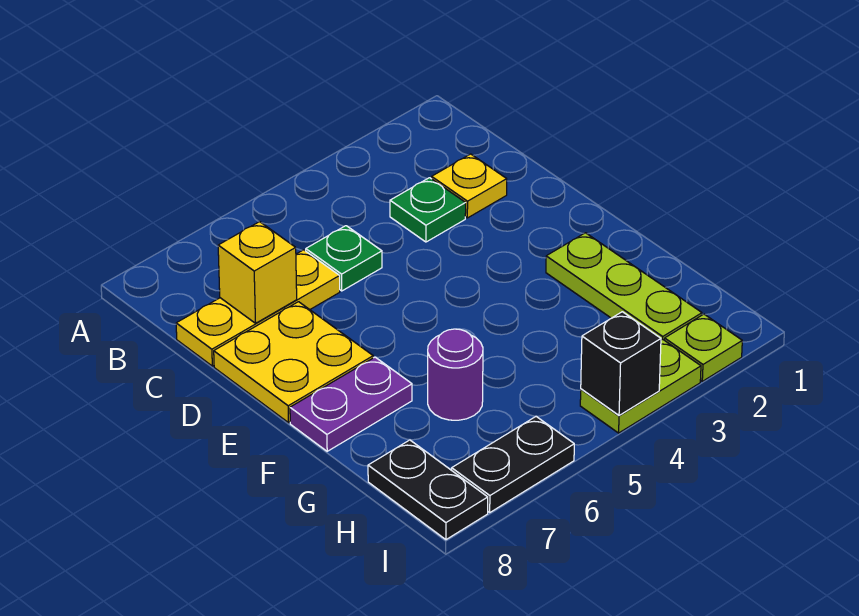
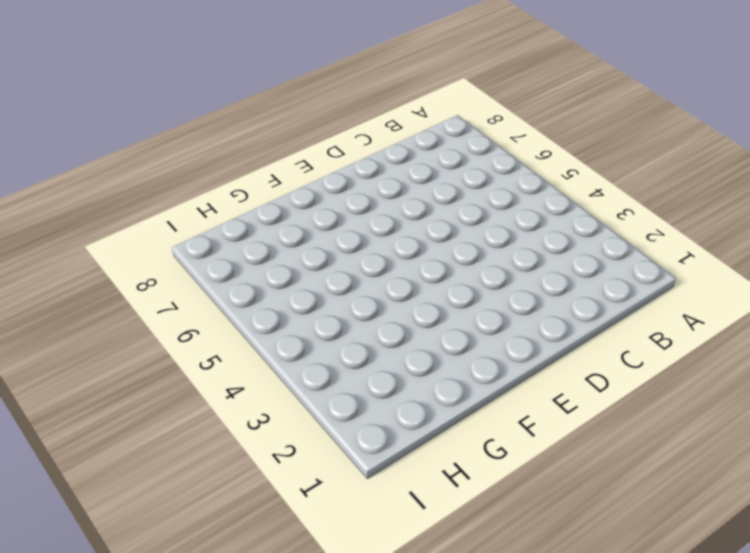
none -> yellow plate C2 level 1
none -> green plate C3 level 1
none -> green plate C5 level 1

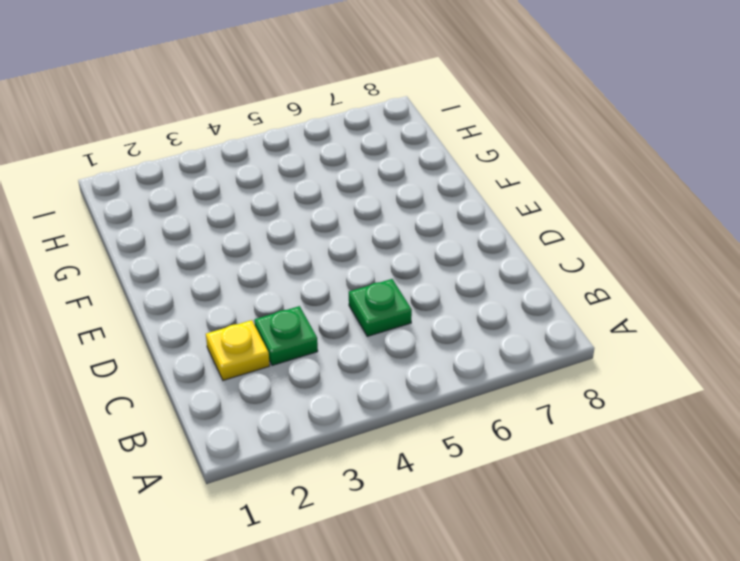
none -> yellow plate C6:C8 level 1
none -> yellow plate D7:E8 level 1
none -> lime plate F2:H2 level 1

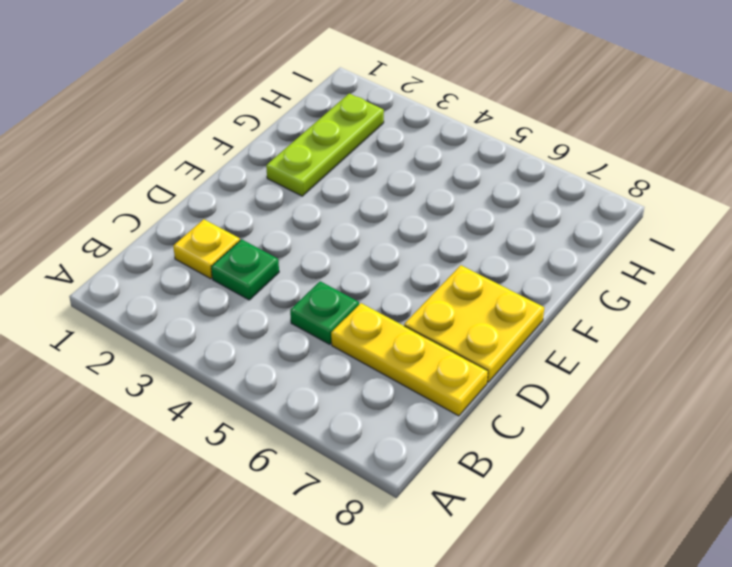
none -> purple plate F7:F8 level 1
none -> purple round brick G6 level 1
none -> black plate H8:I8 level 1

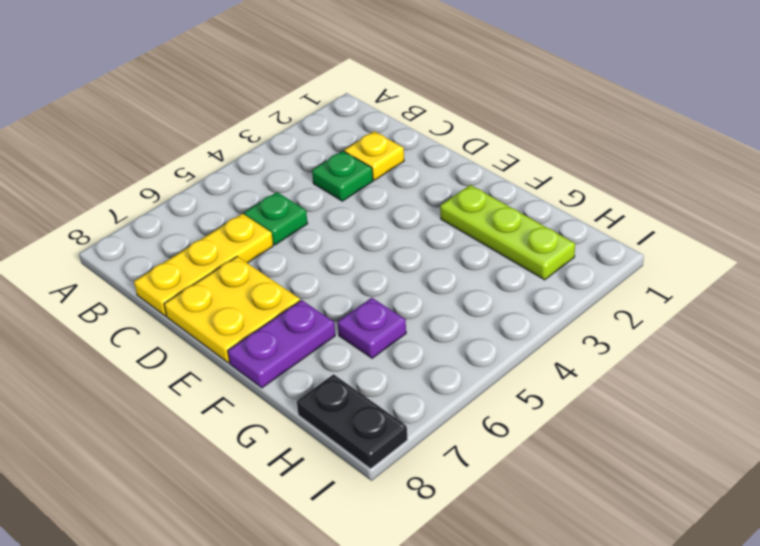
purple plate G6 level 1 -> purple round brick G6 level 1
none -> lime plate I2 level 1
none -> lime plate I3:I4 level 1
none -> black plate I6:I7 level 1

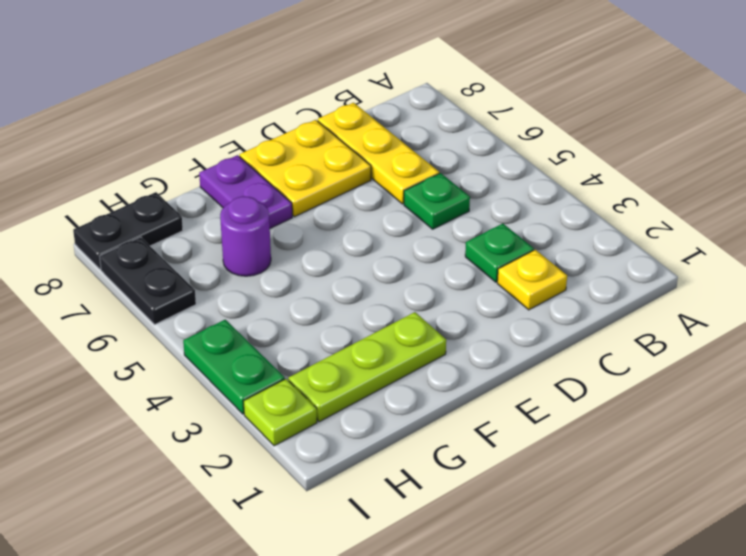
green plate I3:I4 level 1 -> lime plate I3:I4 level 1
none -> yellow brick C7 level 2
none -> black brick I4 level 2

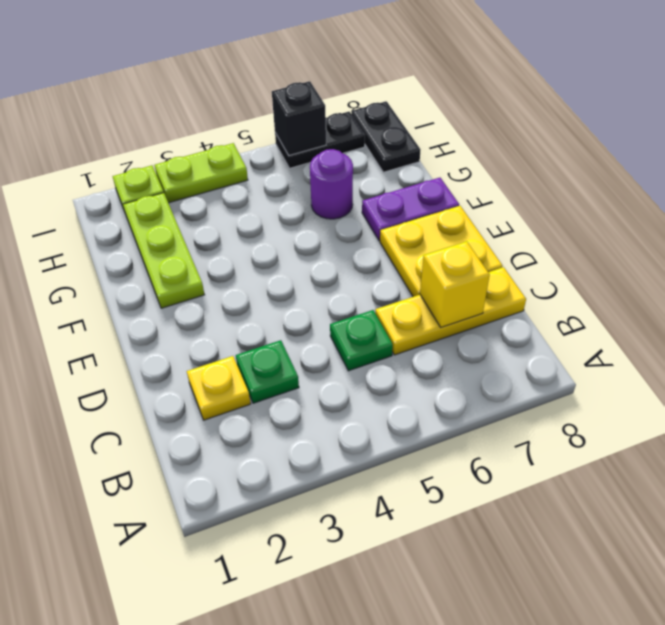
black brick I6 level 2 -> black brick I4 level 2

